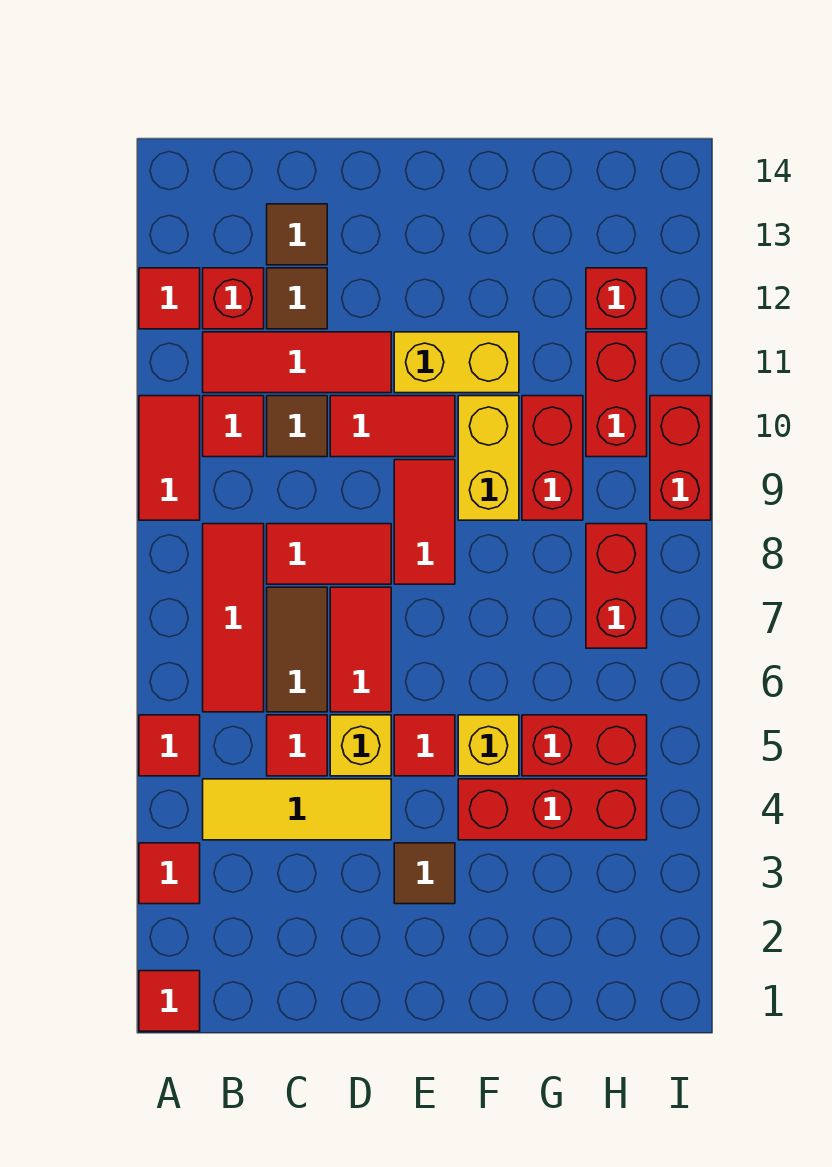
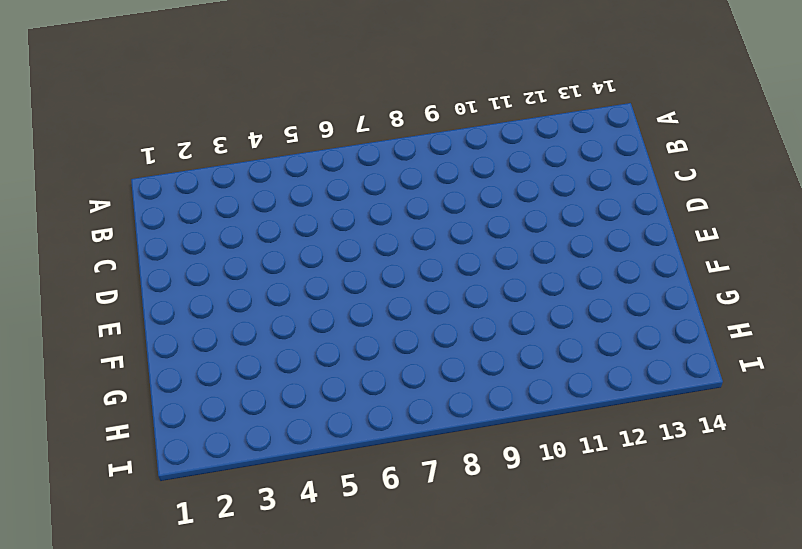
none -> red tile A1 level 1
none -> red tile A3 level 1
none -> red tile A5 level 1
none -> red tile A9:A10 level 1

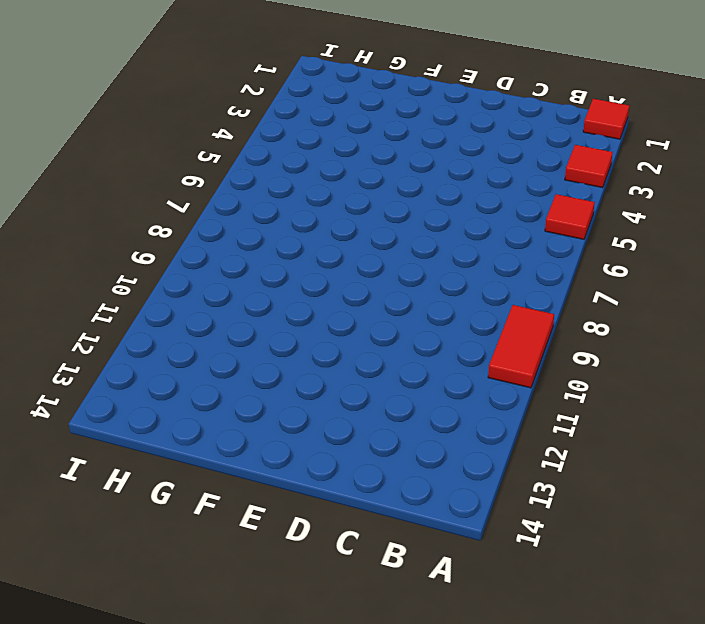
none -> red tile A12 level 1
none -> yellow tile B4:D4 level 1
none -> red tile B6:B8 level 1
none -> red tile B10 level 1

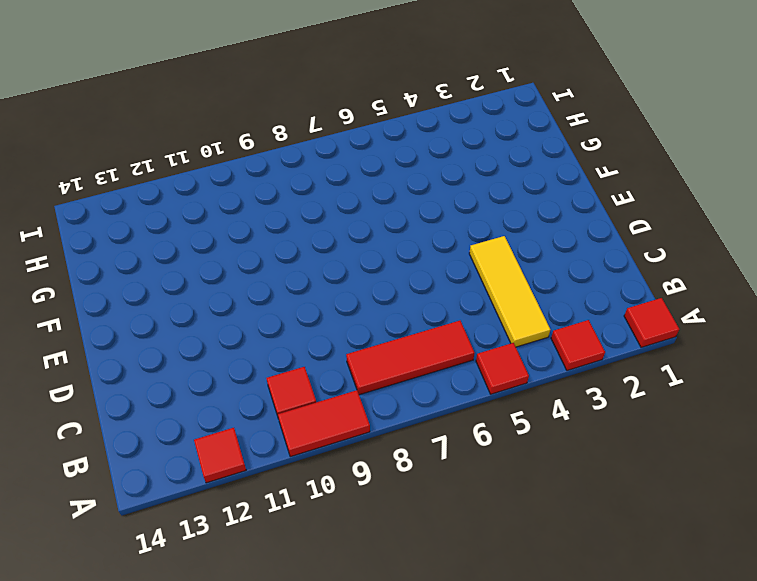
none -> red tile B11:D11 level 1
none -> red brick B12 level 1
none -> red tile C5 level 1
none -> brown tile C6:C7 level 1

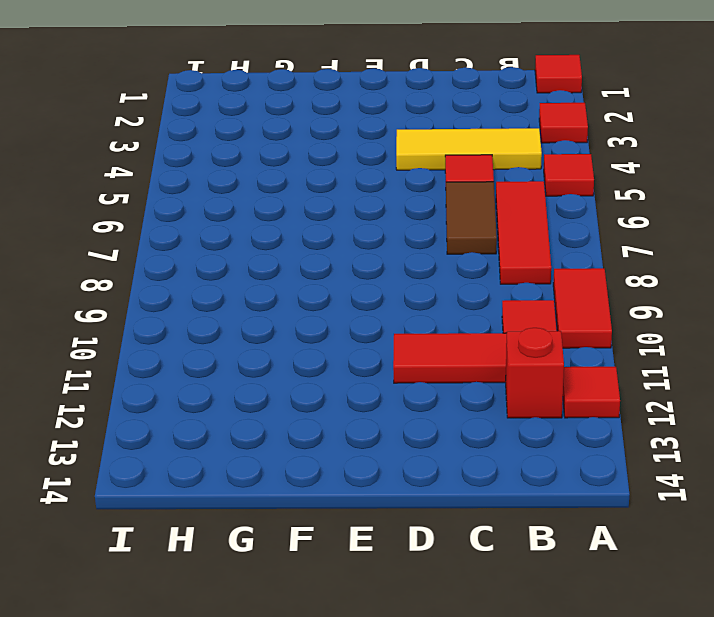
none -> red tile C8:D8 level 1
none -> brown tile C10 level 1
none -> brown tile C12 level 1
none -> brown tile C13 level 1

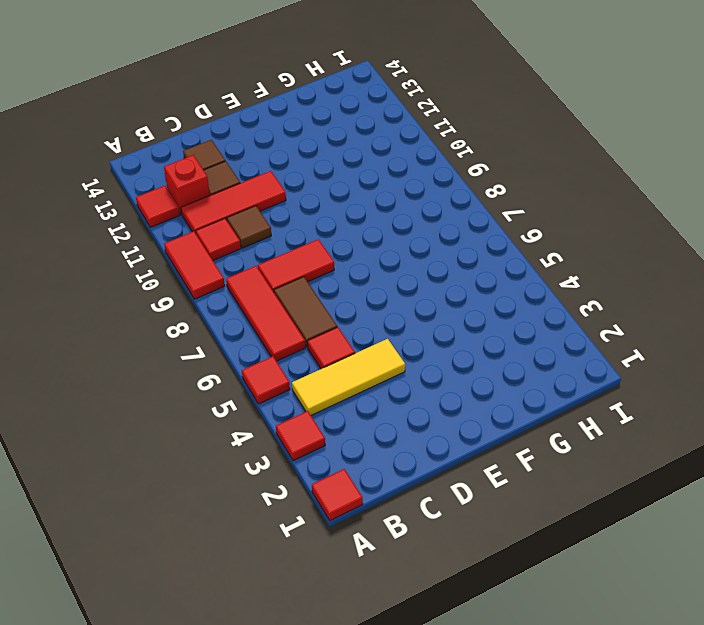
none -> yellow brick D5 level 1
none -> red tile D6:D7 level 1
none -> red tile D10:E10 level 1
none -> brown tile E3 level 1

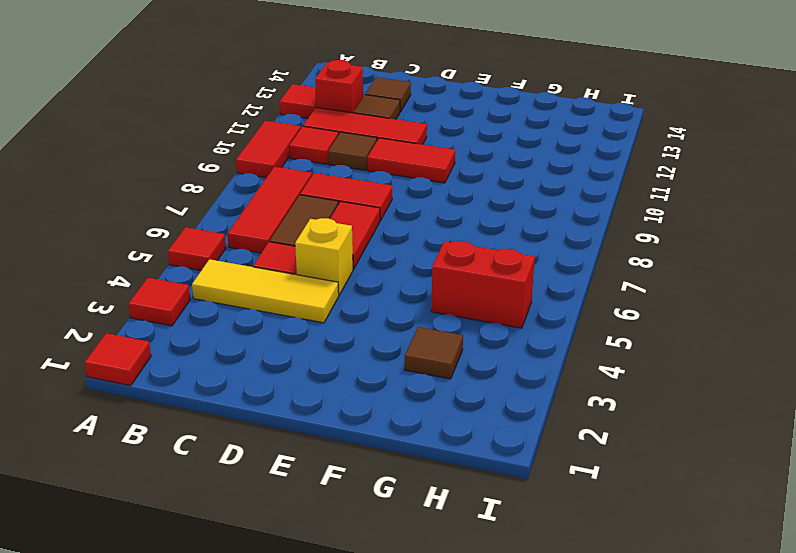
brown tile G3 level 1 -> brown tile E3 level 1
none -> red tile E5 level 1
none -> red tile E8:E9 level 1
none -> yellow brick E11:F11 level 1
none -> red brick F4:H4 level 1

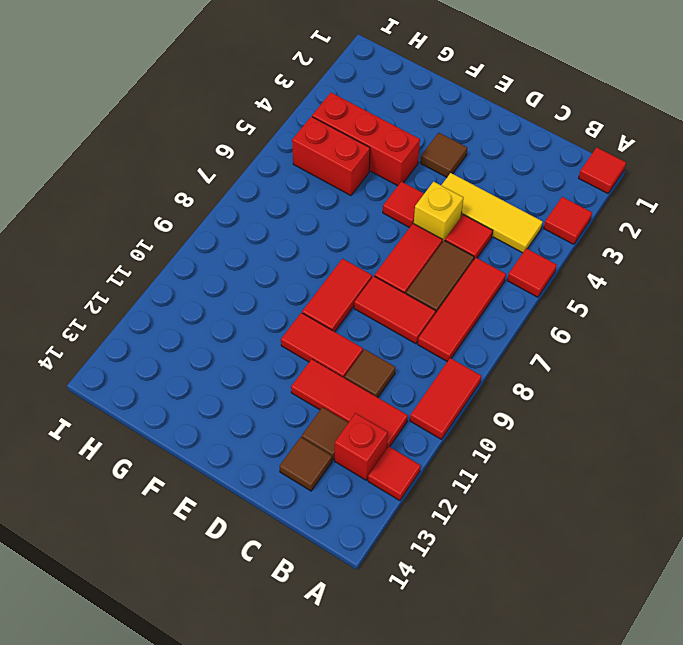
none -> red tile B10 level 1
none -> yellow brick E11:F11 level 1
none -> yellow brick F5 level 1
none -> yellow brick F9:F10 level 1

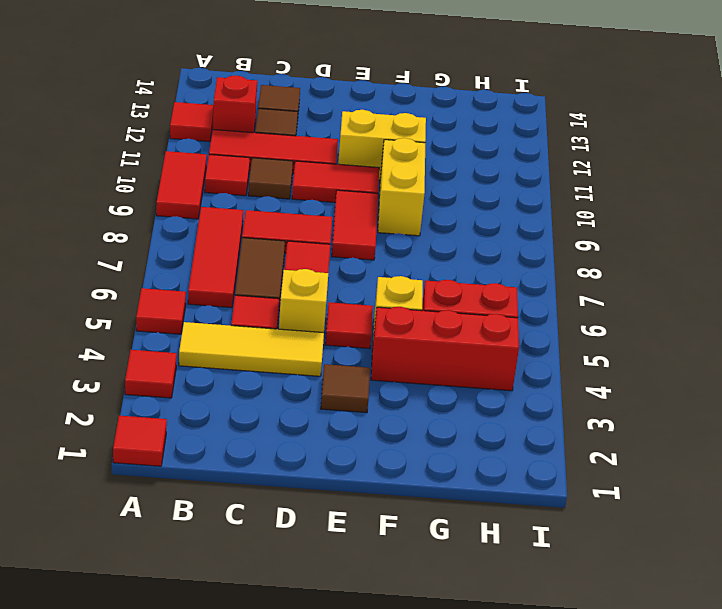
none -> red brick G9:G10 level 1
none -> red brick H7:H8 level 1
none -> red brick H10:H11 level 1
none -> red brick H12 level 1

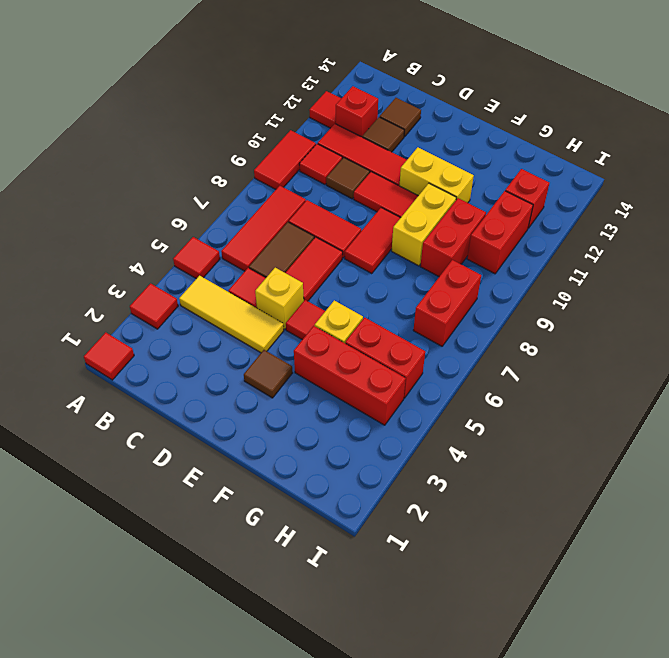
none -> red brick I9:I10 level 1

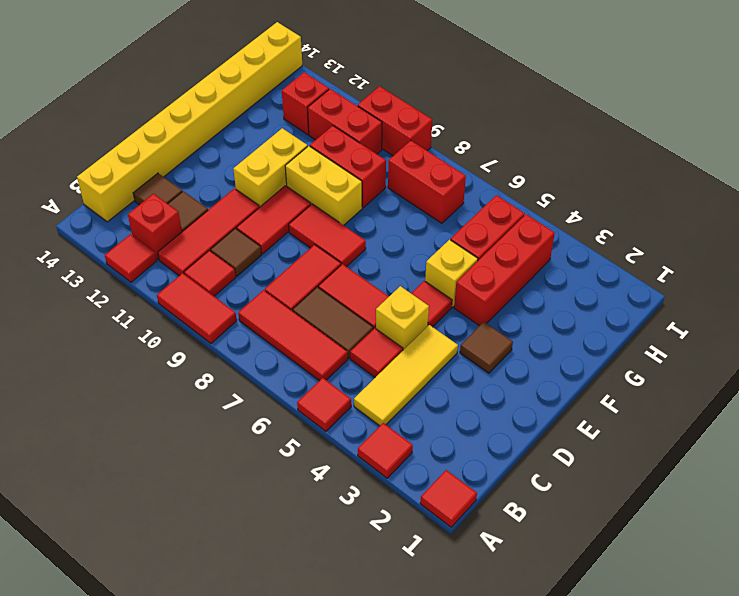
yellow brick B14:I14 level 1 -> none

